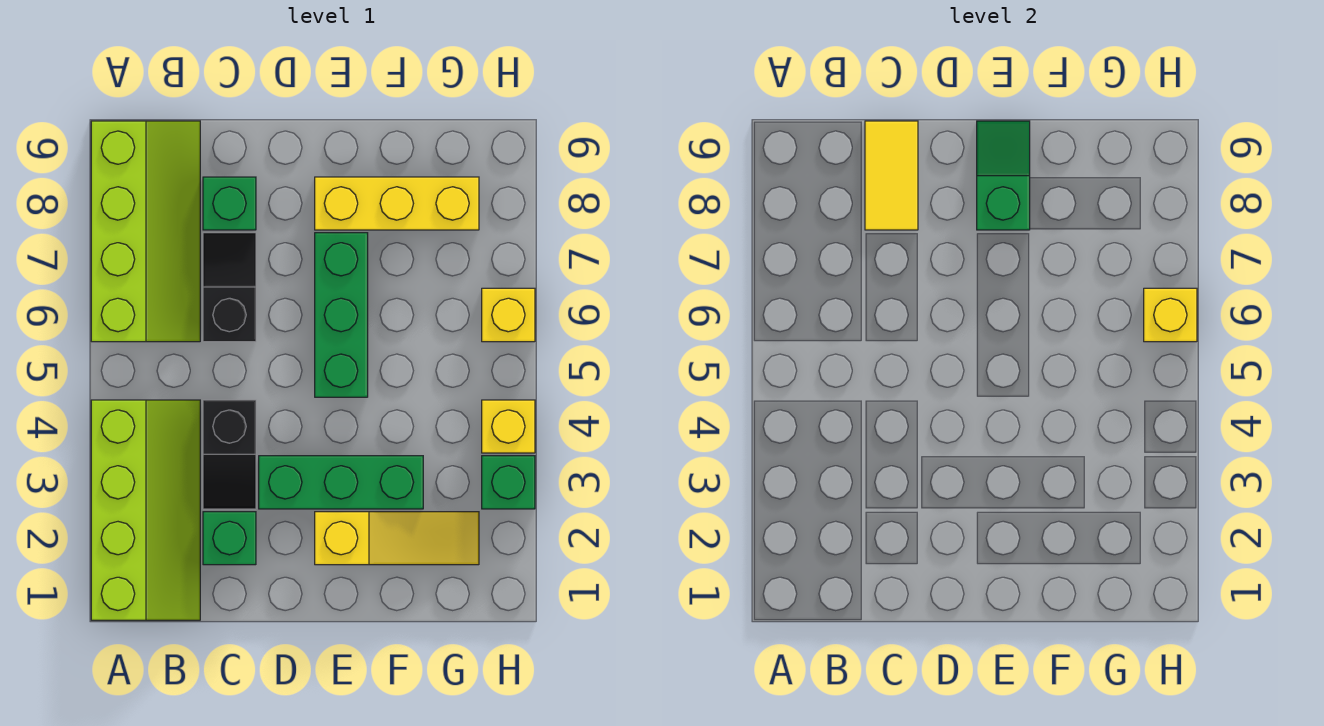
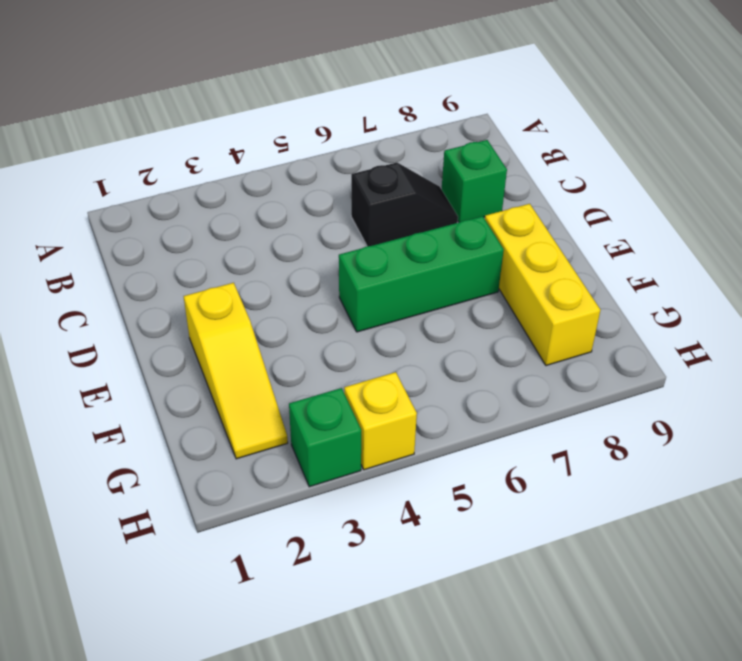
none -> lime slope A1:B4 level 1 top A
none -> lime slope A6:B9 level 1 top A
none -> green brick C2 level 1

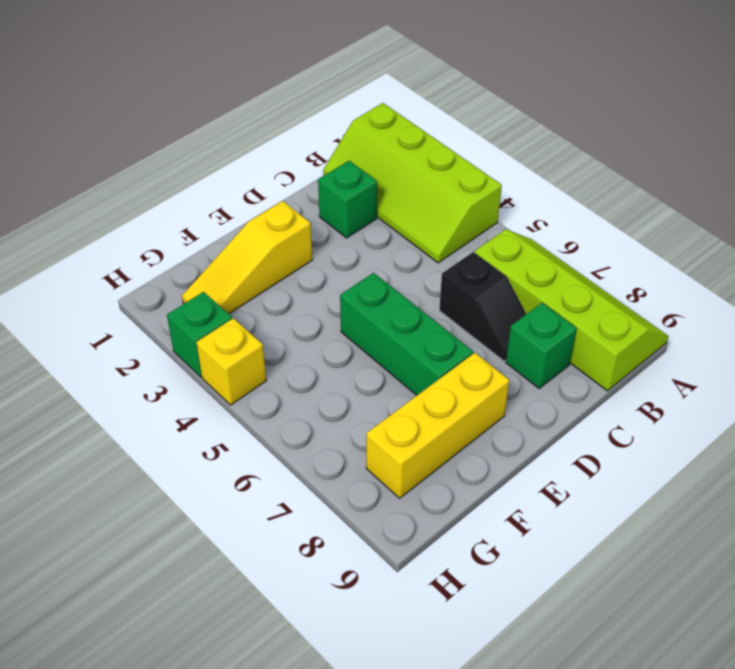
lime slope A6:B9 level 1 top B -> lime slope A6:B9 level 1 top A
none -> black slope C3:C4 level 1 top 4
none -> green brick D3:F3 level 1
none -> yellow brick H6 level 1

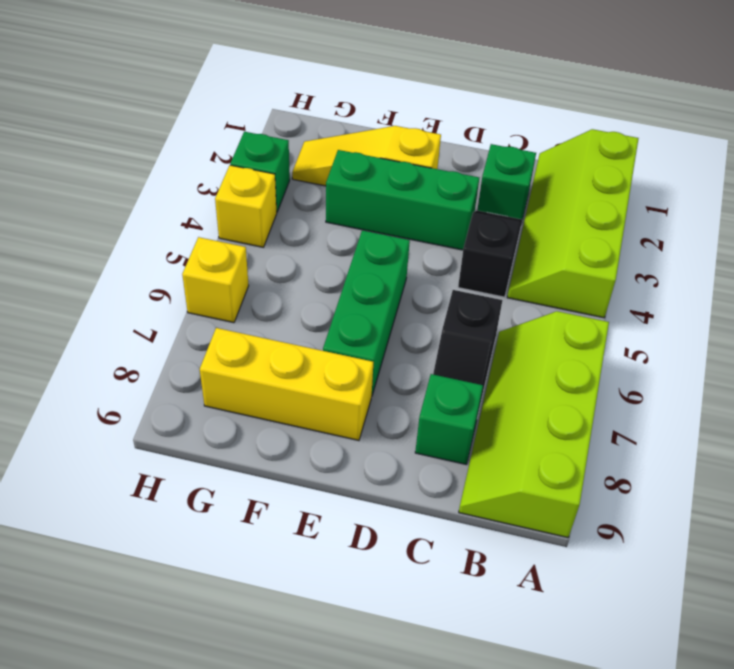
none -> yellow tile C8:C9 level 2
none -> green slope E8:E9 level 2 top 8
none -> yellow brick H6 level 2

